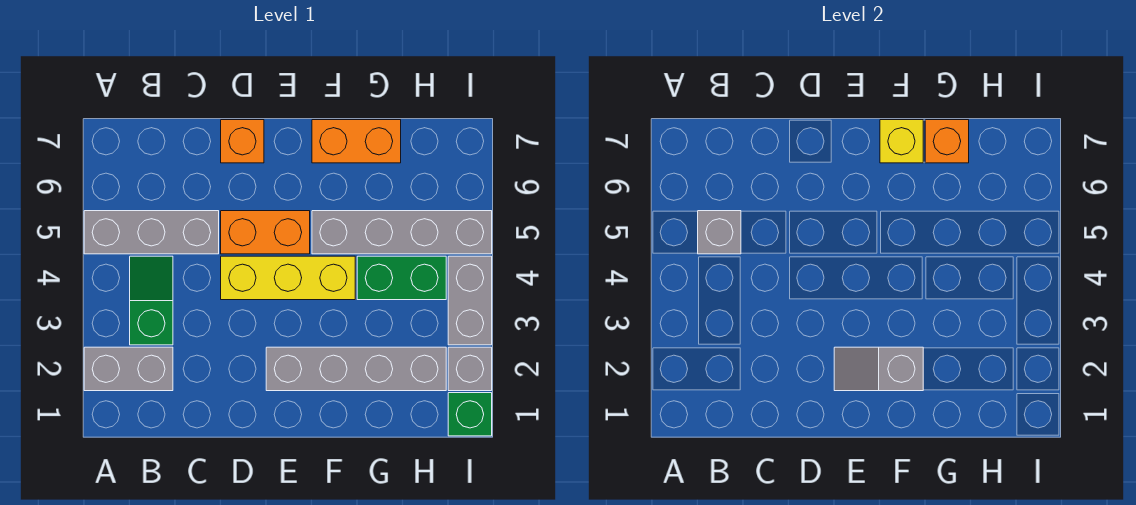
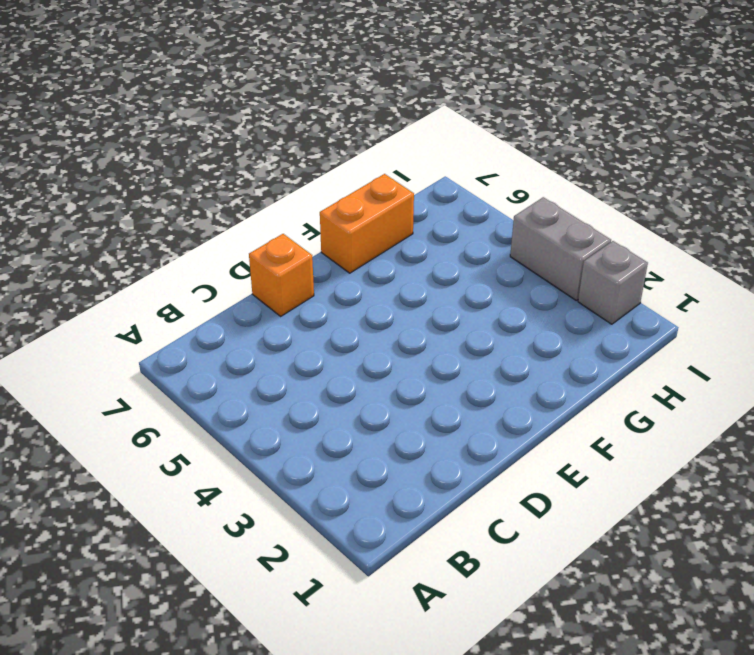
none -> grey brick A2:B2 level 1
none -> grey brick A5:C5 level 1
none -> green slope B3:B4 level 1 top 3

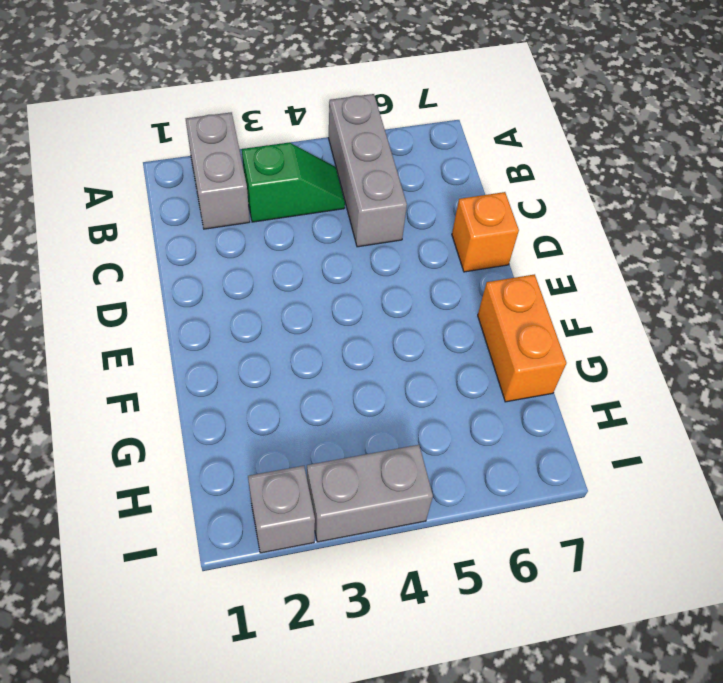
none -> yellow brick D4:F4 level 1
none -> orange brick D5:E5 level 1
none -> grey brick E2:H2 level 1

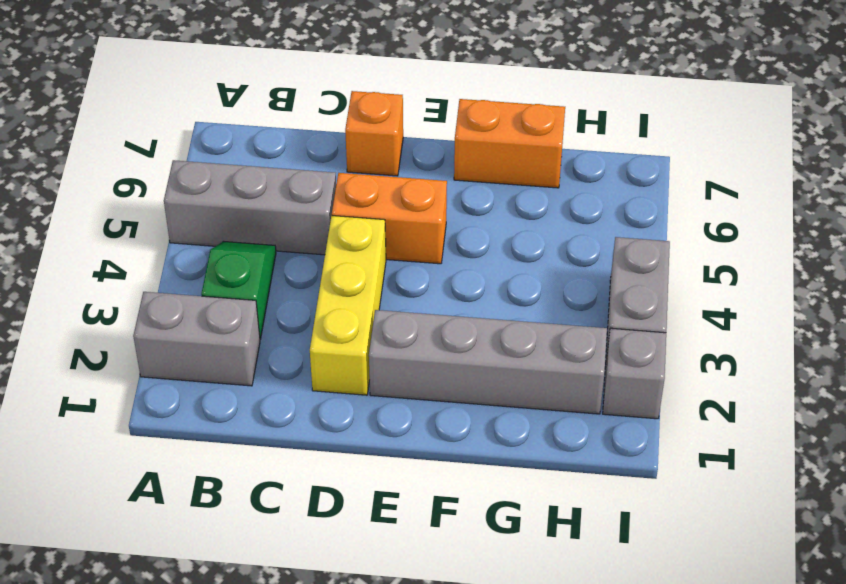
yellow brick D2:D4 level 1 -> yellow brick D4:F4 level 1
none -> grey brick F5:I5 level 1
none -> green brick G4:H4 level 1
none -> green brick I1 level 1

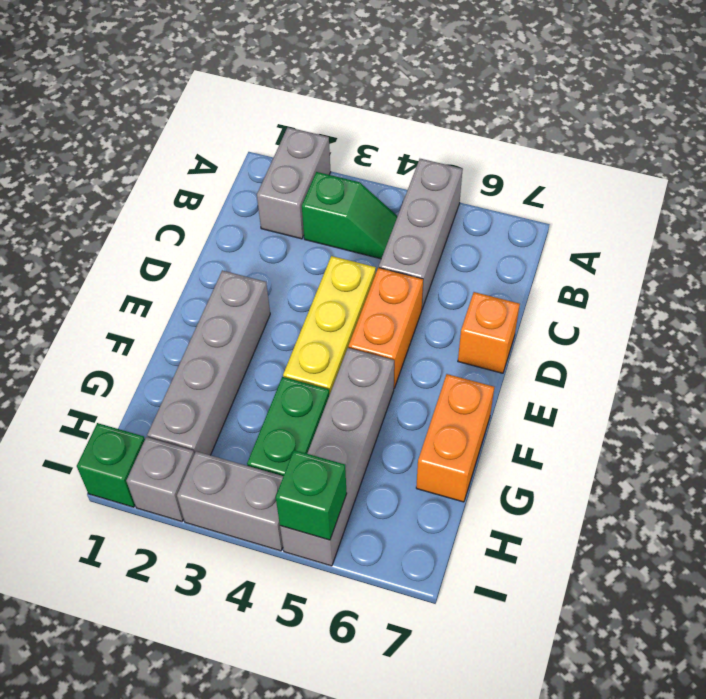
green brick I5 level 2 -> none
none -> grey brick B5 level 2
none -> grey slope E2:F2 level 2 top F
none -> yellow brick F7 level 2

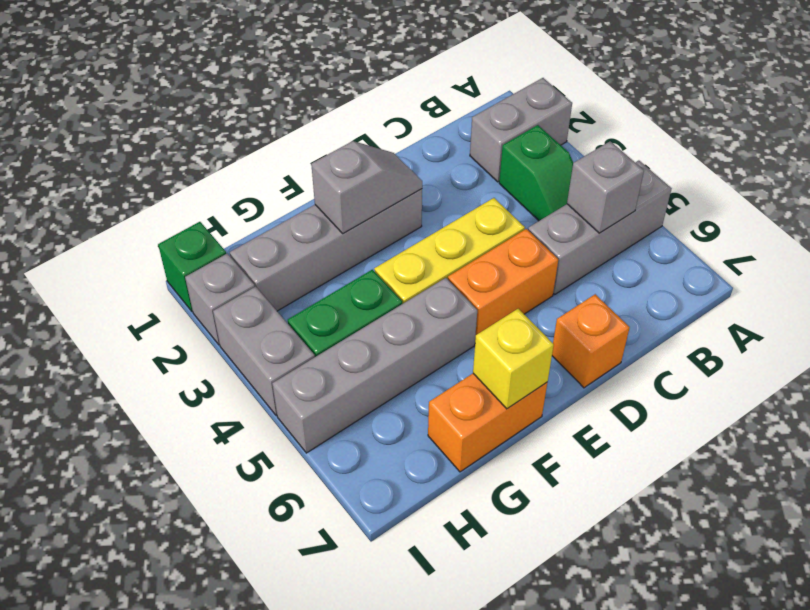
none -> orange brick G7 level 2

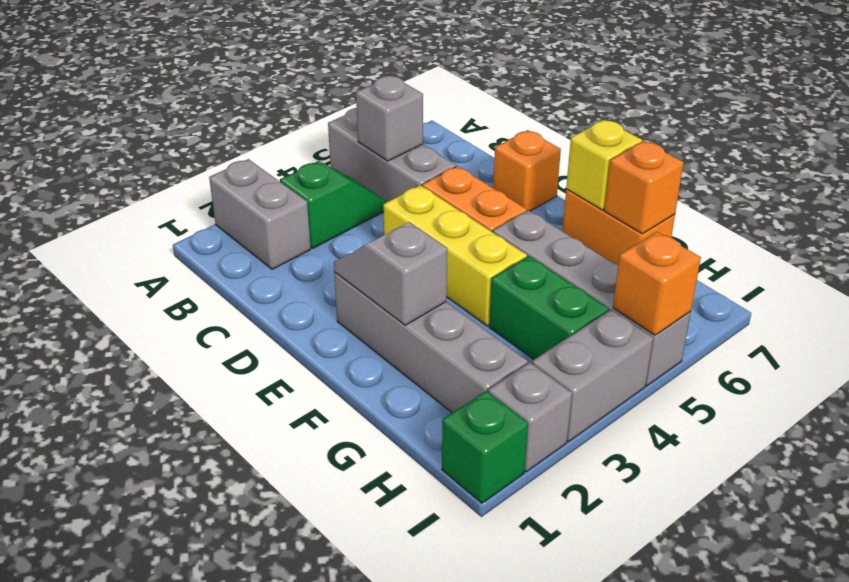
orange brick I5 level 2 -> none

